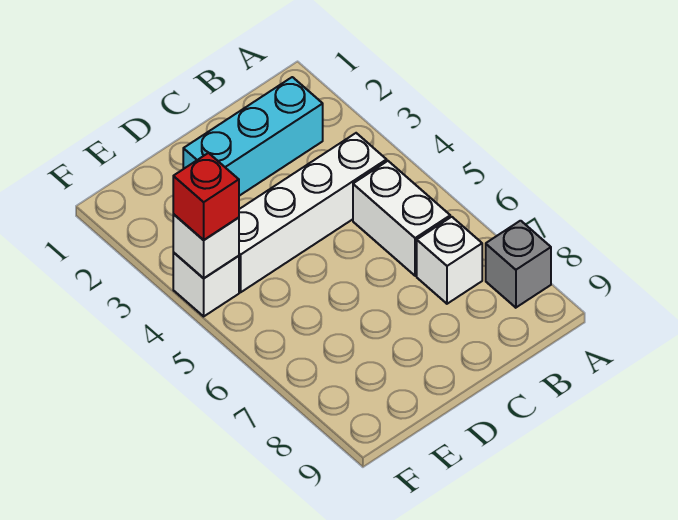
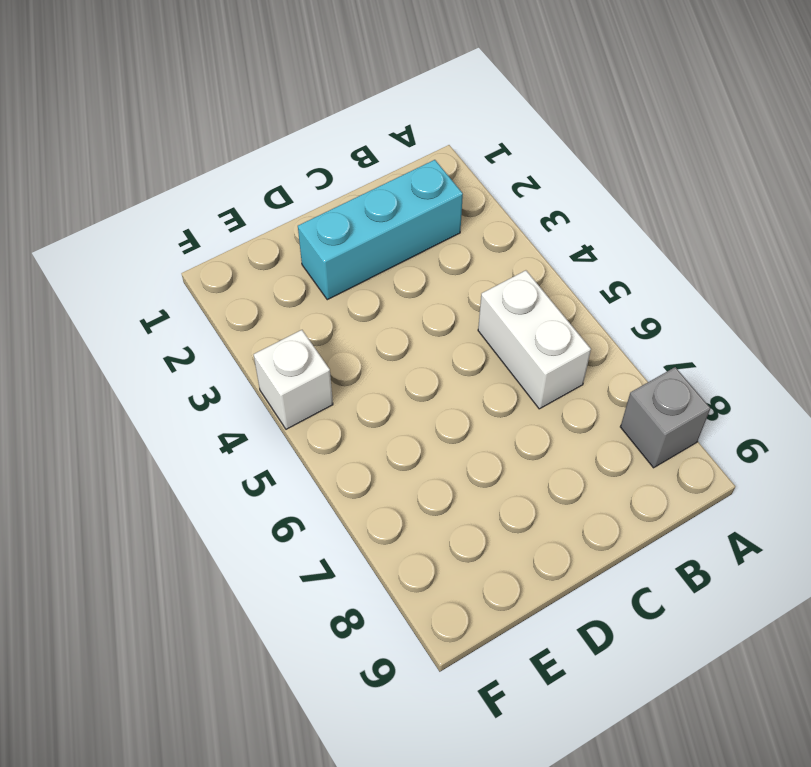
none -> white brick B4:E4 level 1
none -> white brick B7 level 1

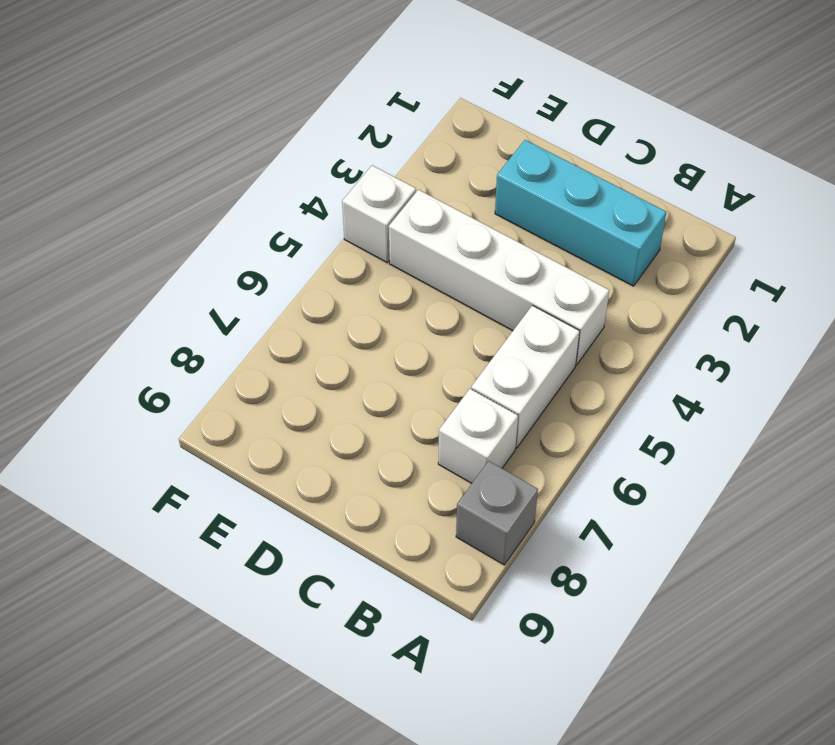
none -> white brick F4 level 2
none -> red brick F4 level 3

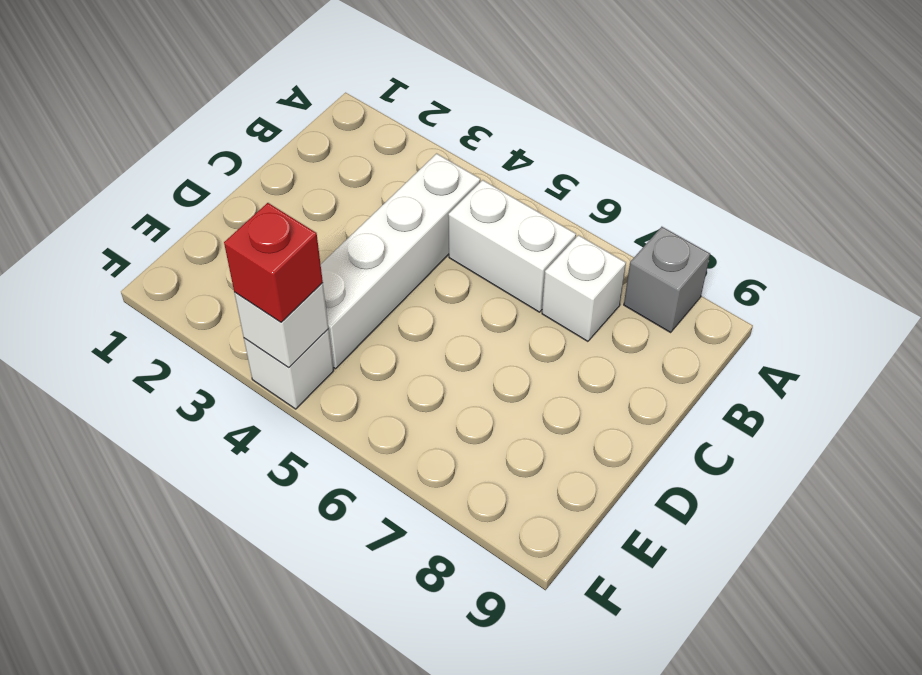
none -> cyan brick B2:D2 level 1

